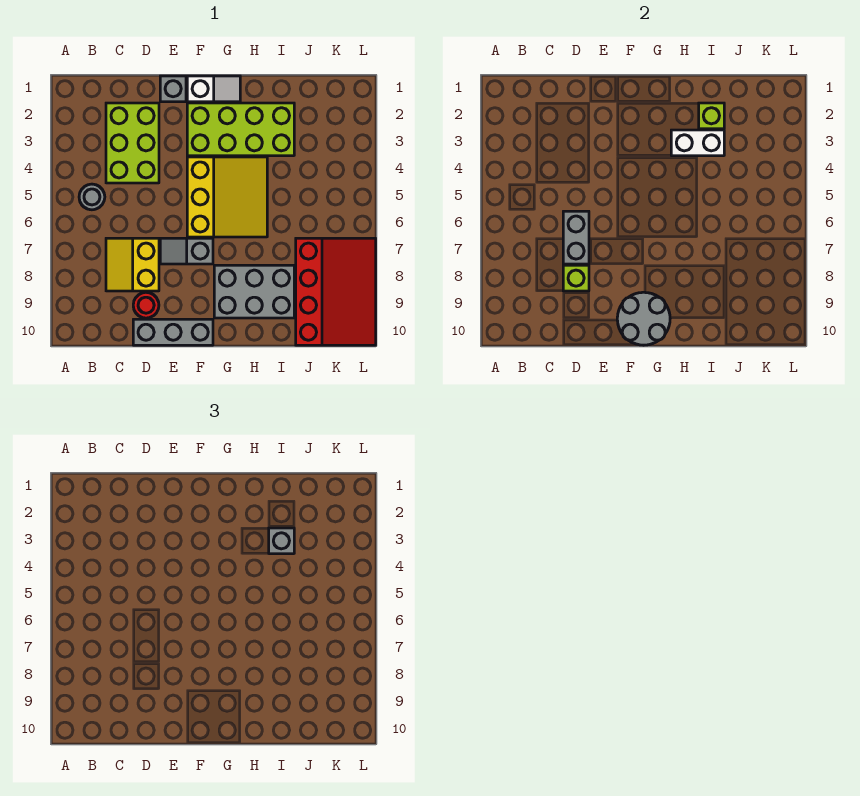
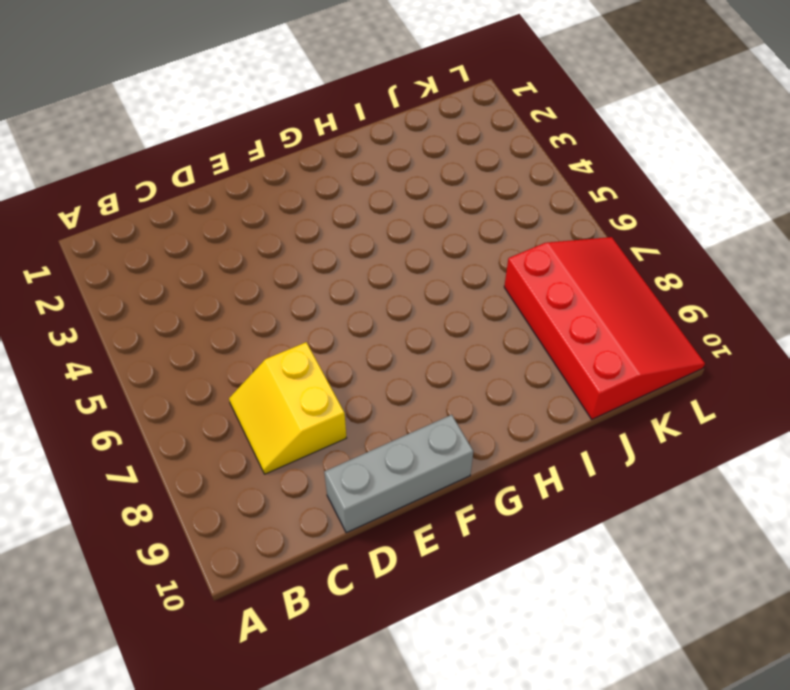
none -> grey round brick B5 level 1
none -> lime brick C2:D4 level 1
none -> red round brick D9 level 1

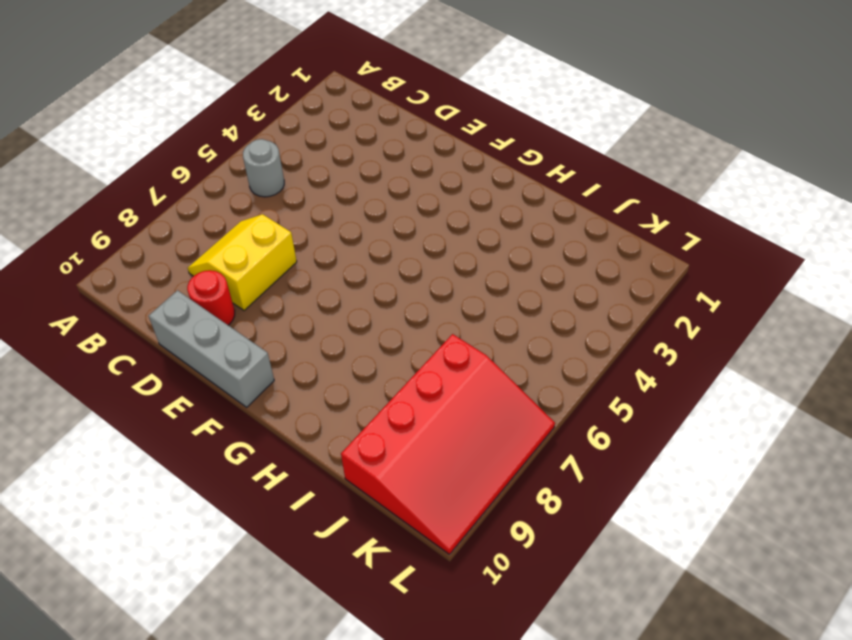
none -> lime brick C2:D4 level 1
none -> grey brick E1 level 1
none -> grey slope E7:F7 level 1 top F

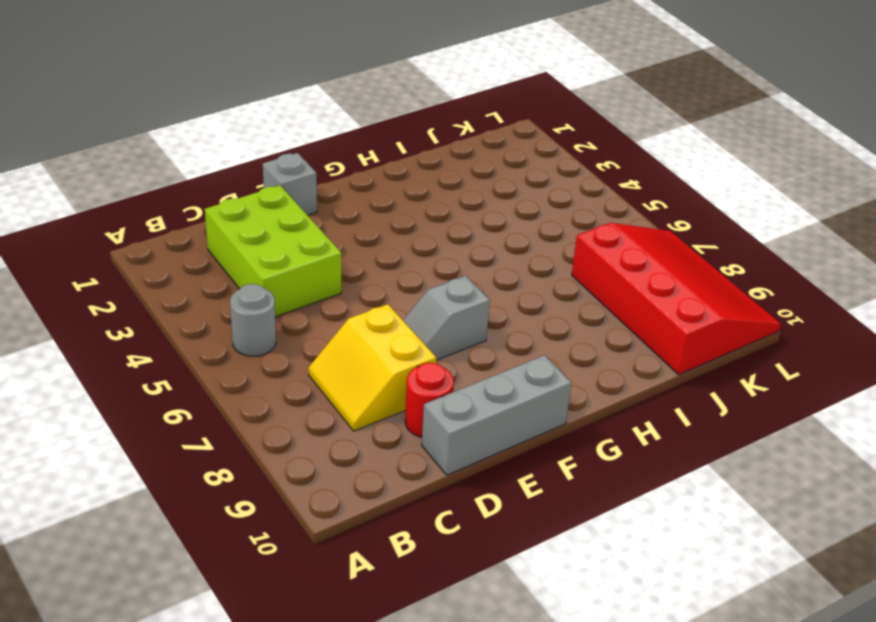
none -> white slope F1:G1 level 1 top F
none -> lime brick F2:I3 level 1
none -> yellow slope F4:H6 level 1 top F

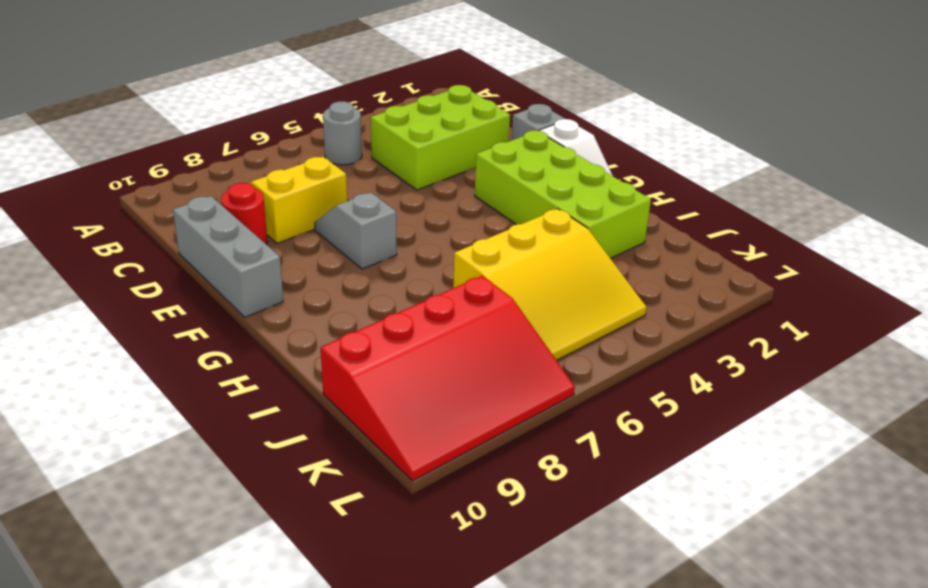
yellow slope I4:K6 level 1 top I -> yellow slope F4:H6 level 1 top F
none -> grey brick G8:I9 level 1
none -> grey brick D6:D7 level 2
none -> lime brick D8 level 2

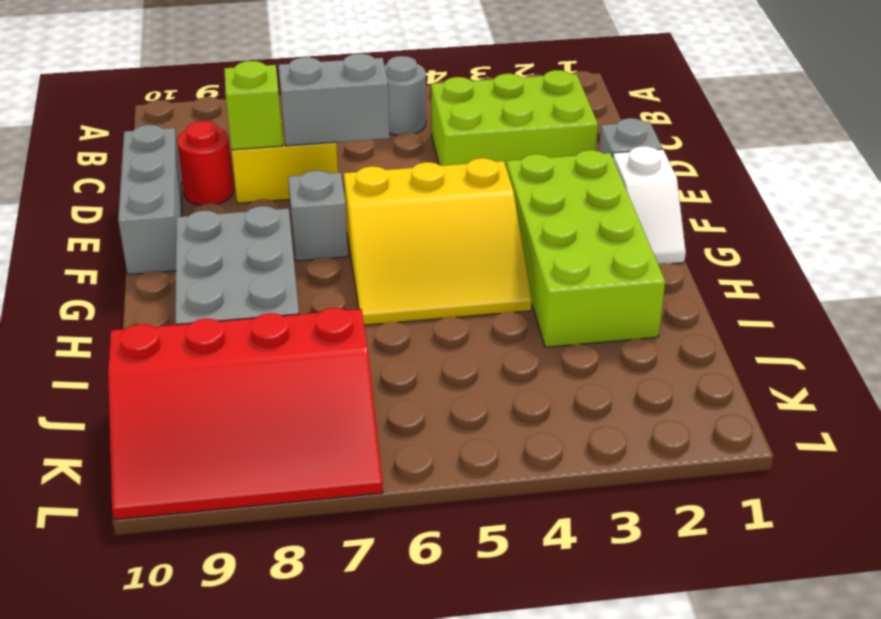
none -> grey round brick F9:G10 level 2
none -> white brick H3:I3 level 2
none -> lime brick I2 level 2

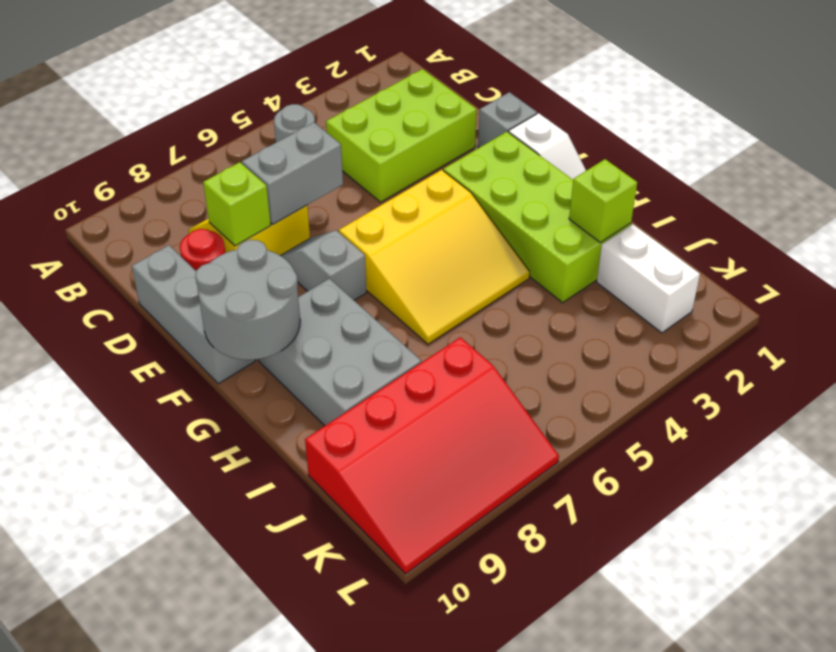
white brick J2:K2 level 1 -> white brick H3:I3 level 2
none -> grey brick I3 level 3

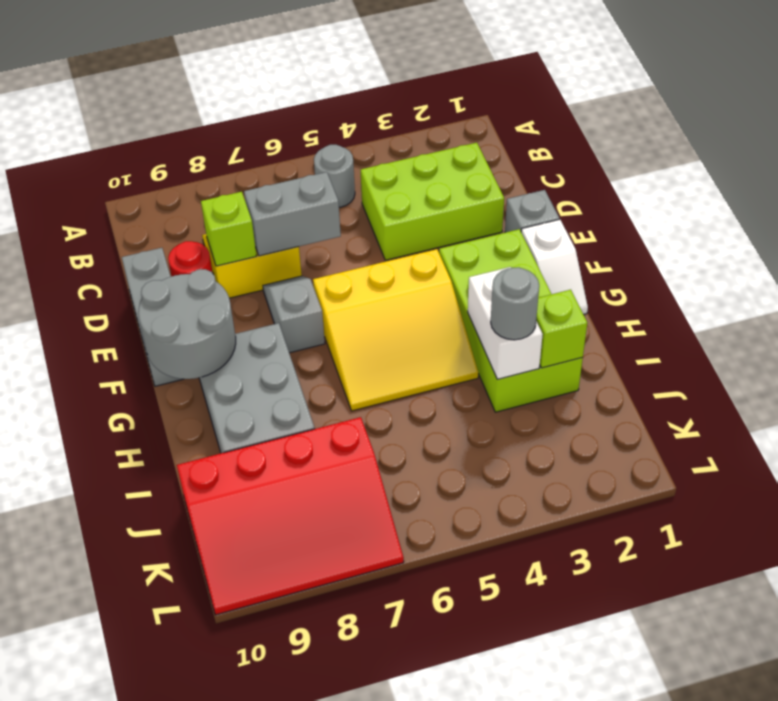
grey round brick I3 level 3 -> grey brick I3 level 3

